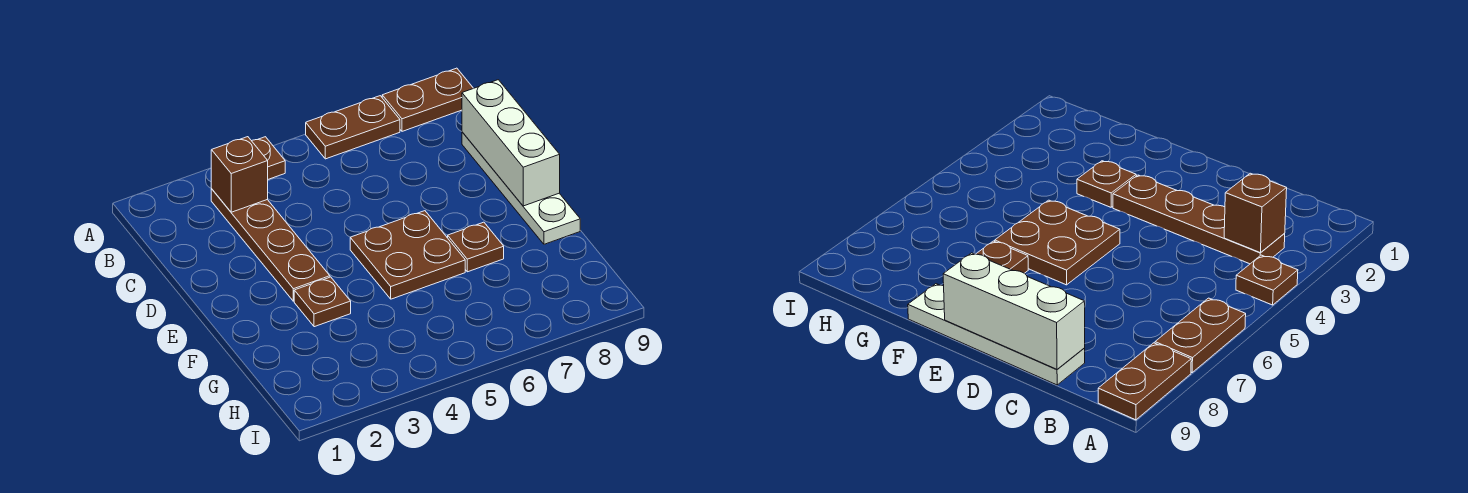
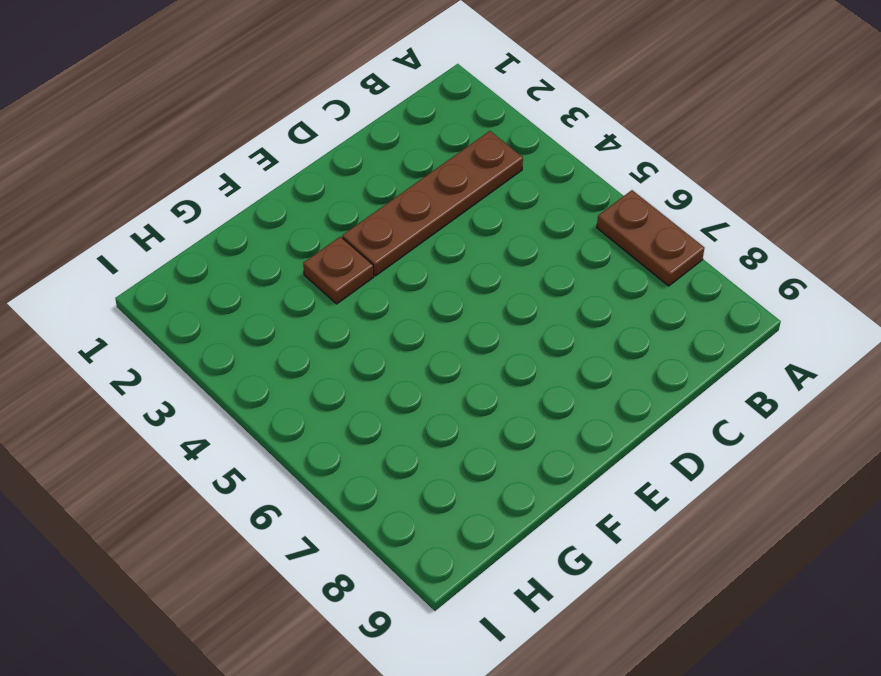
none -> brown plate A4 level 1
none -> brown plate A8:A9 level 1

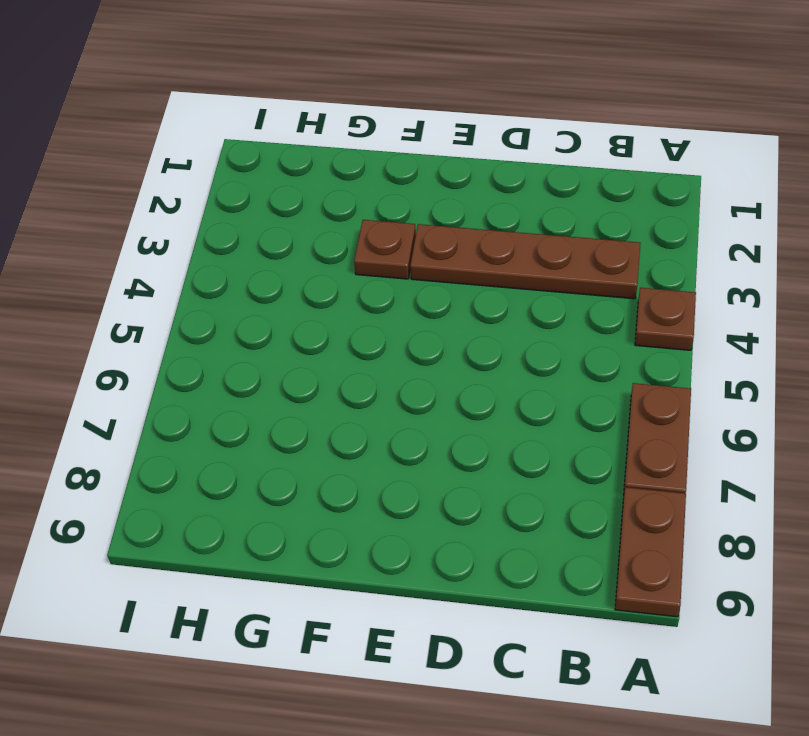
none -> white plate C9:F9 level 1
none -> brown plate E5:F6 level 1

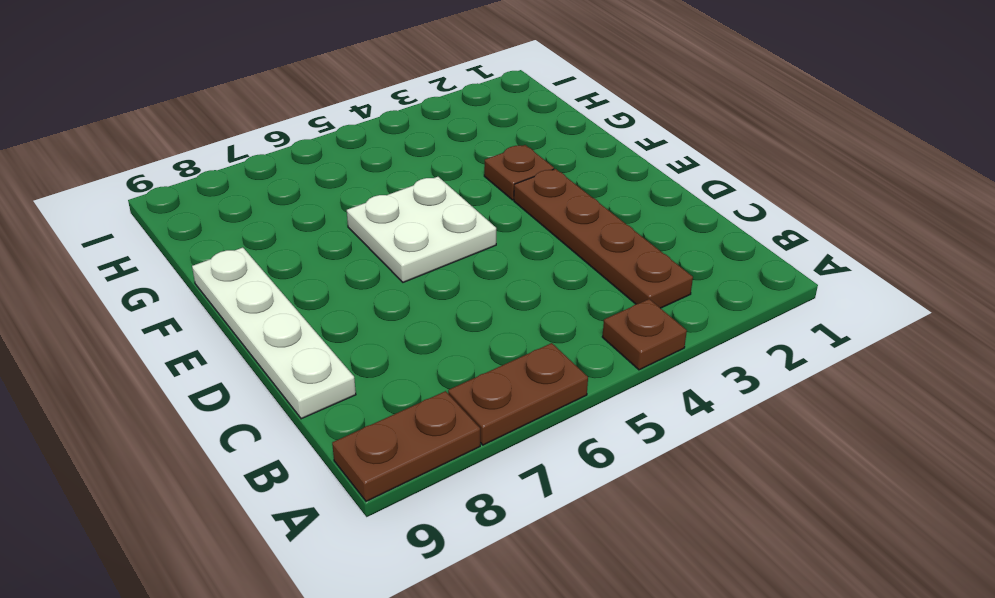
white plate E5:F6 level 1 -> brown plate E5:F6 level 1
none -> brown plate F7 level 1
none -> brown brick B3 level 2

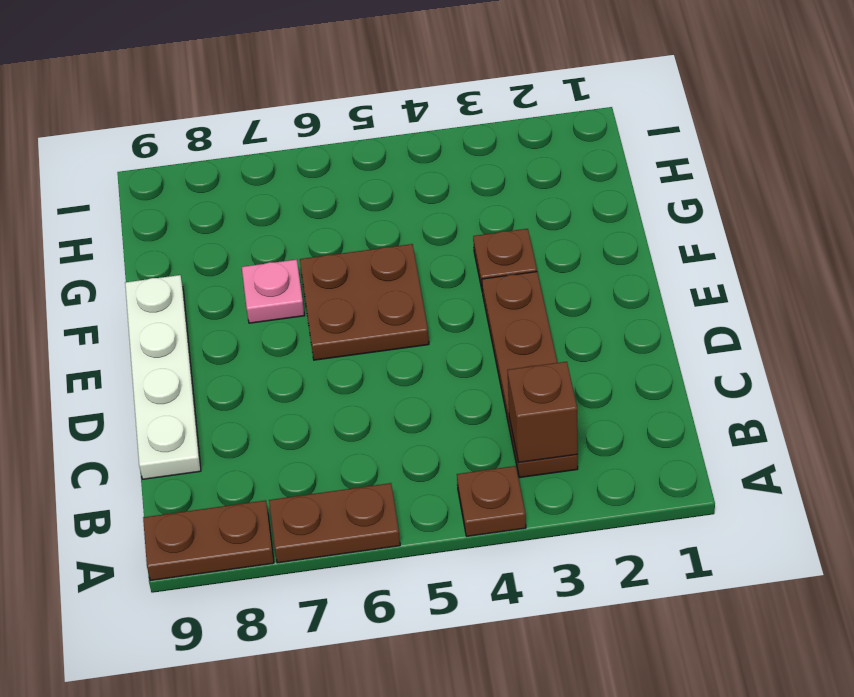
pink plate F7 level 1 -> brown plate F7 level 1
none -> white brick C9:E9 level 2

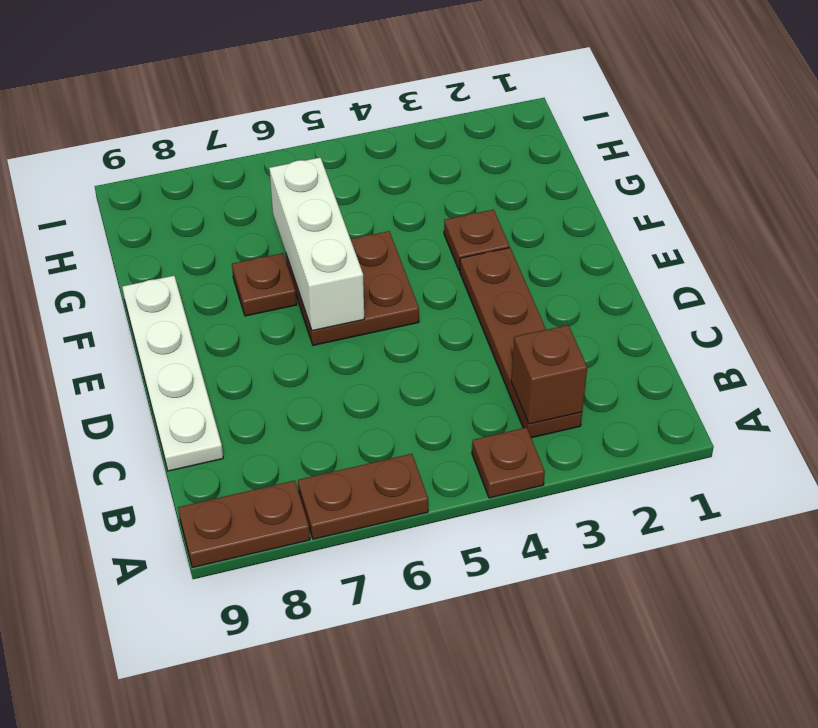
white brick E6:G6 level 2 -> white brick C9:E9 level 2

